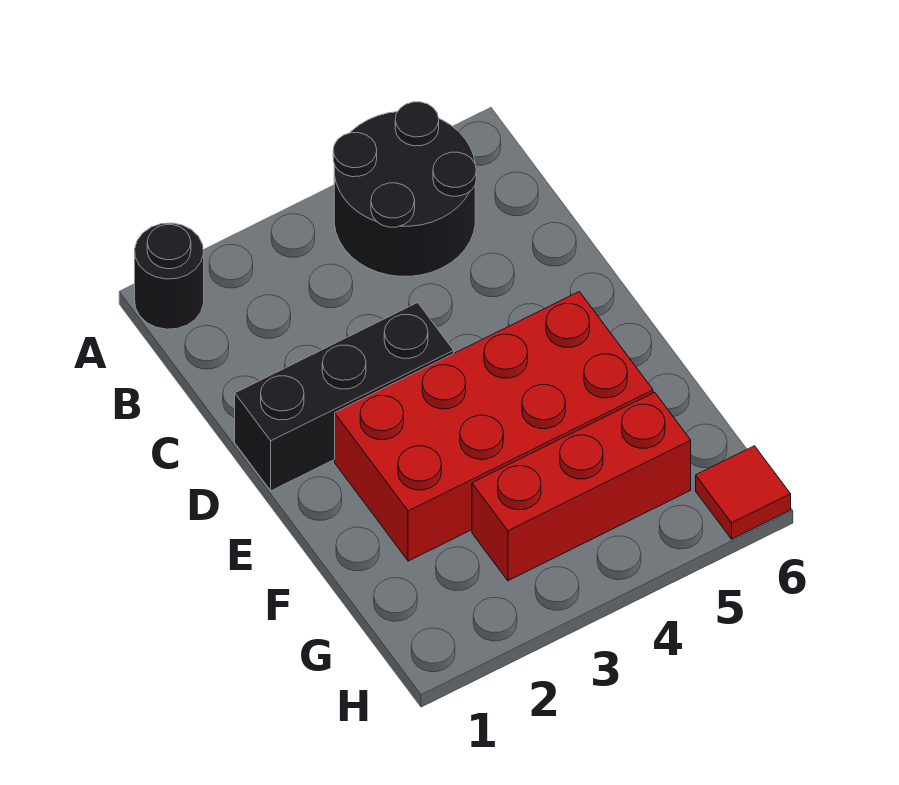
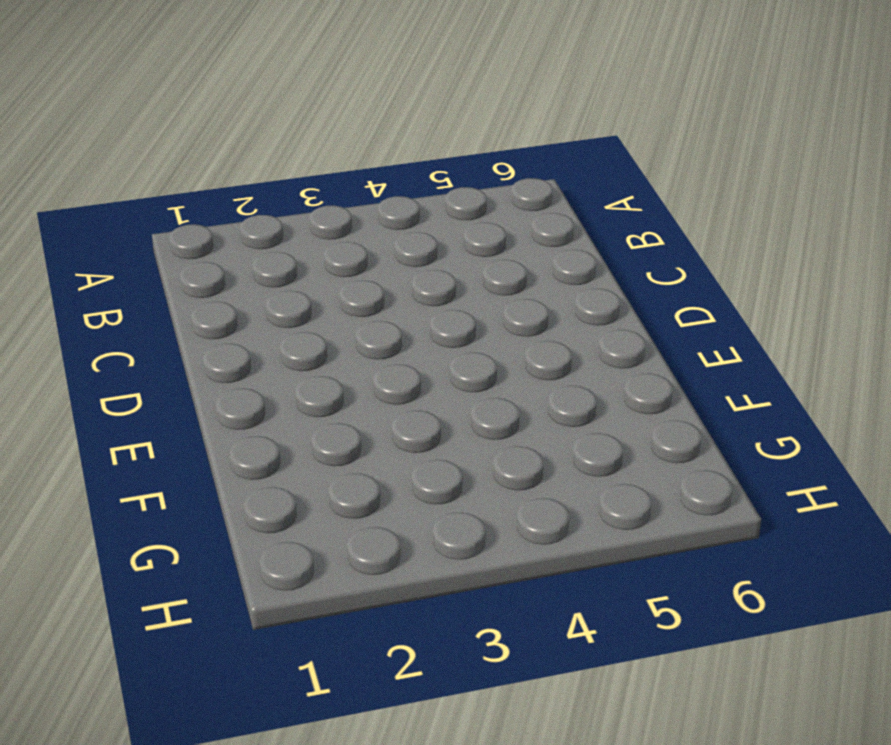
none -> black round brick A1 level 1
none -> black round brick A4:B5 level 1

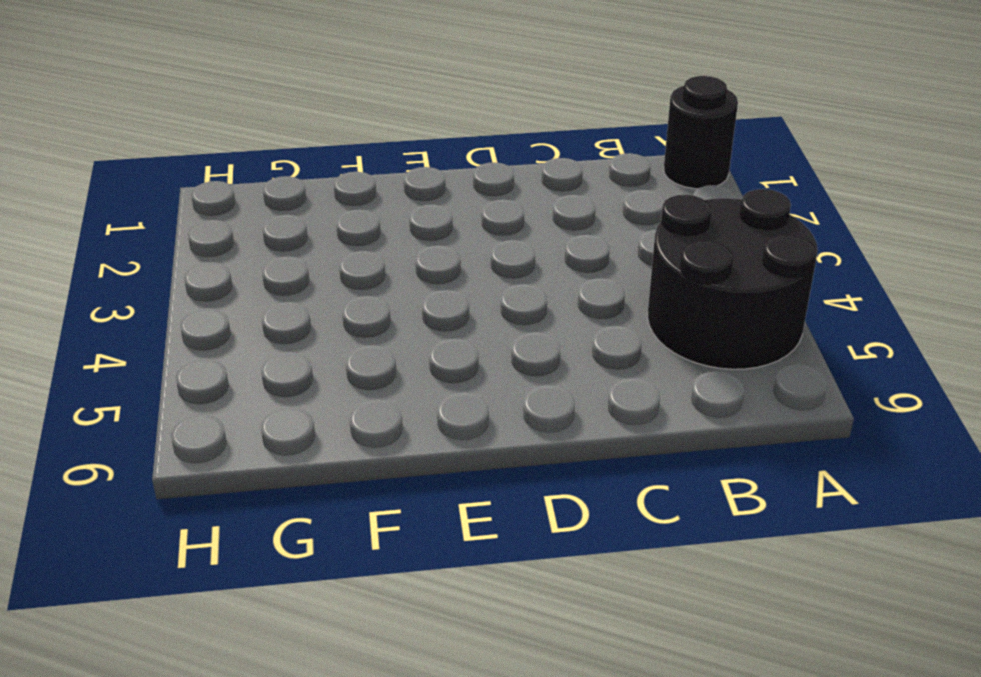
none -> black brick D1:D3 level 1
none -> red brick E2:F5 level 1

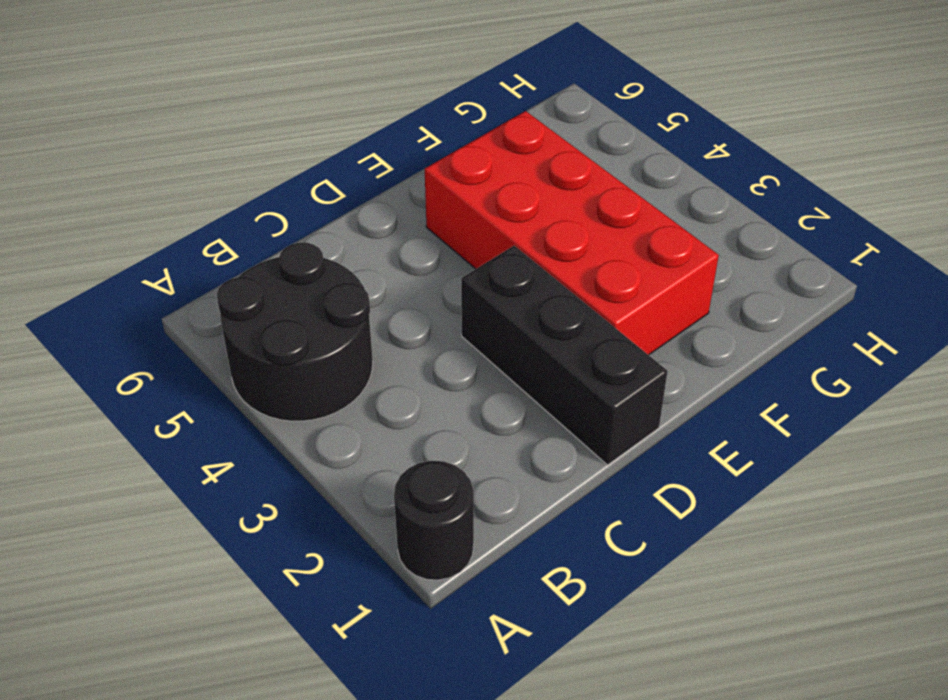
none -> red brick G3:G5 level 1
none -> red tile H6 level 1

